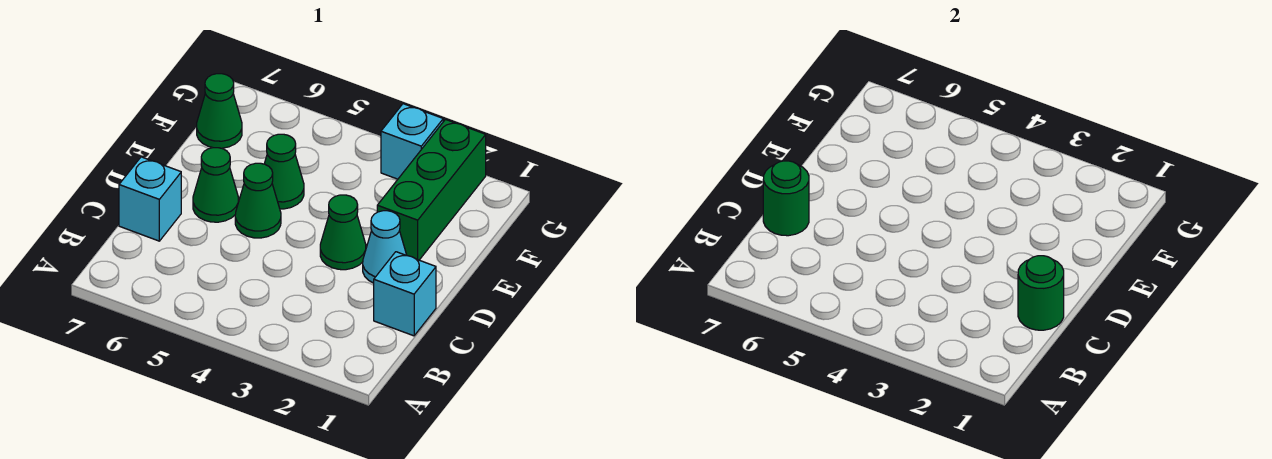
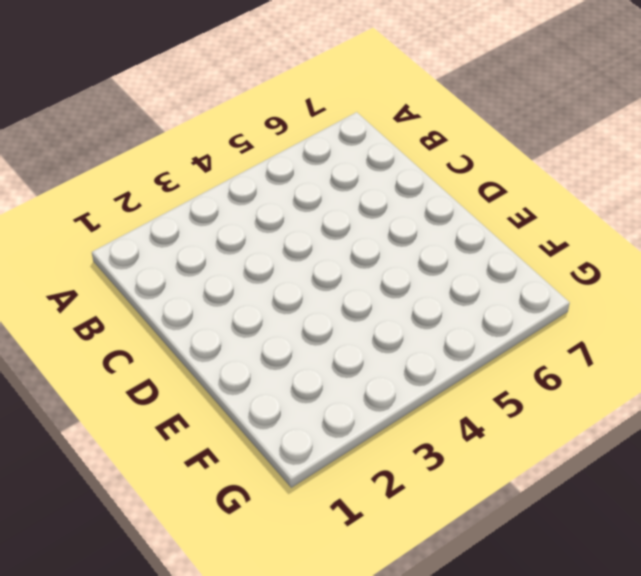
none -> cyan brick C1 level 1
none -> cyan brick C7 level 1
none -> cyan cone D2 level 1

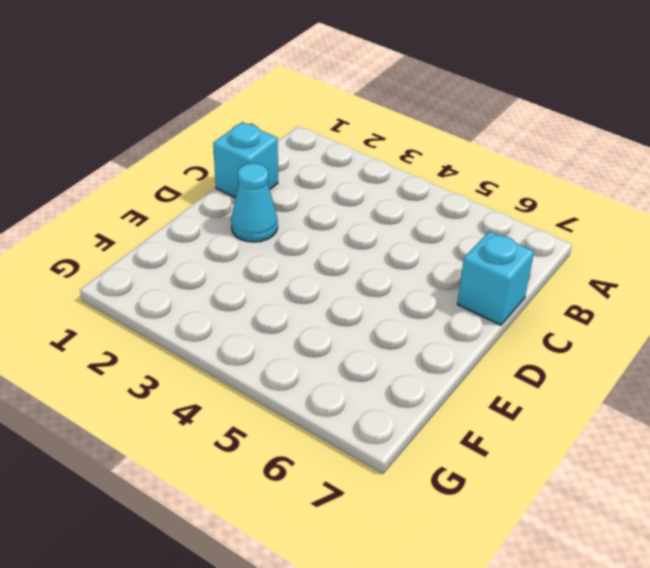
none -> green cone D3 level 1
none -> green cone D5 level 1
none -> green cone D6 level 1

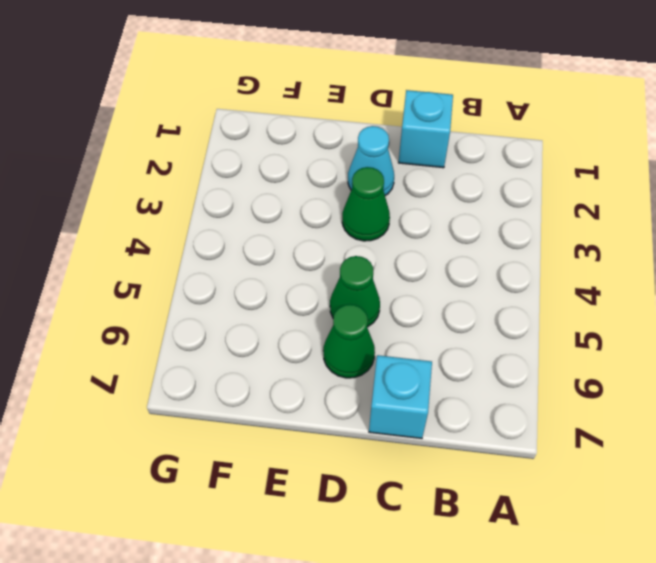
none -> green brick E2:G2 level 1
none -> green cone E5 level 1
none -> green cone F7 level 1

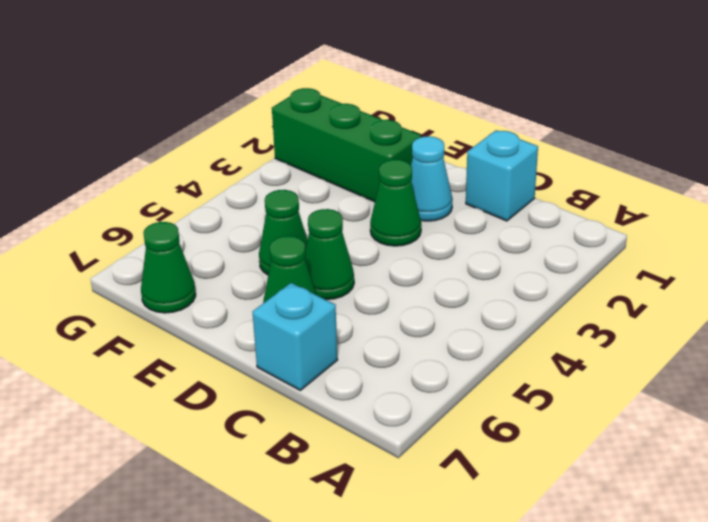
none -> cyan brick G3 level 1
none -> green round brick C1 level 2
none -> green round brick C7 level 2

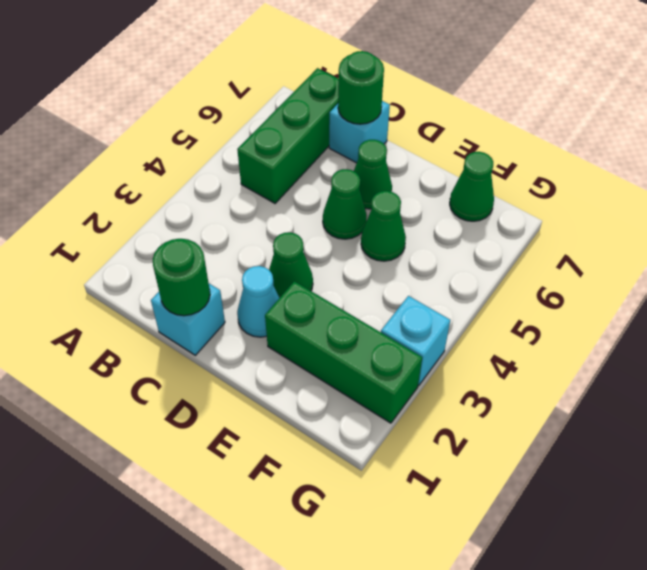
green brick B5:B7 level 1 -> none

